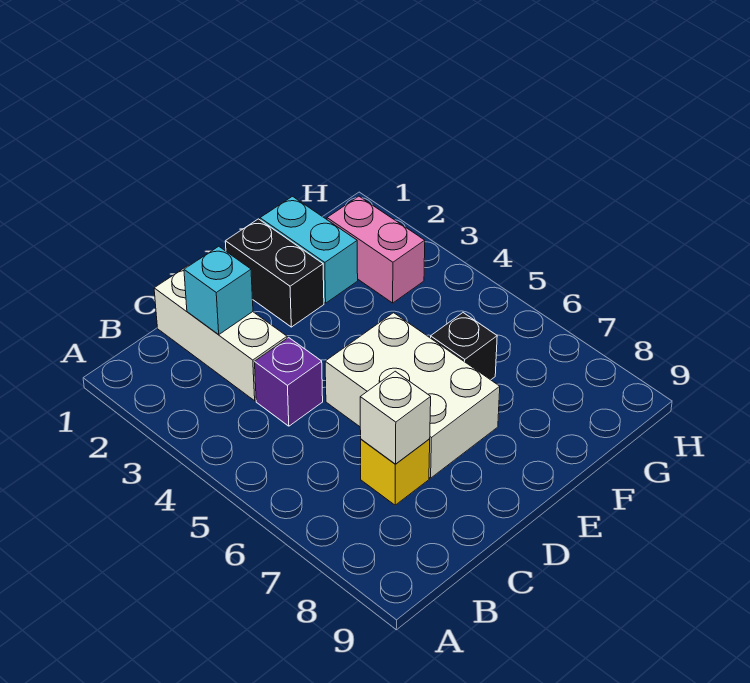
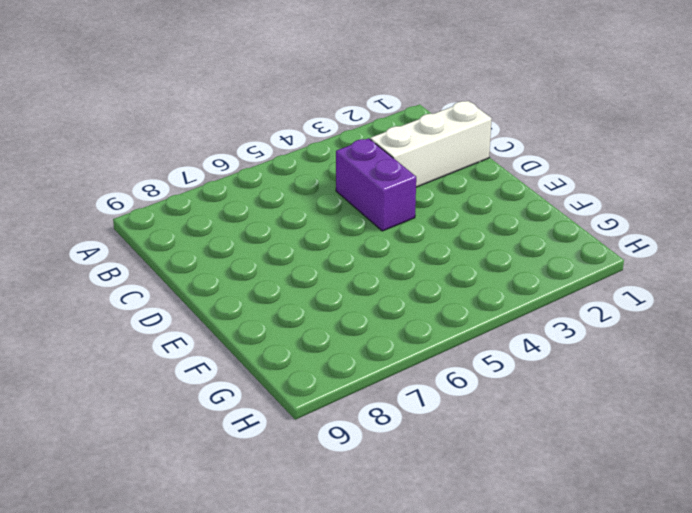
purple brick C4:D4 level 1 -> purple brick C4 level 1
none -> yellow brick C7 level 1
none -> white brick D5:E7 level 1

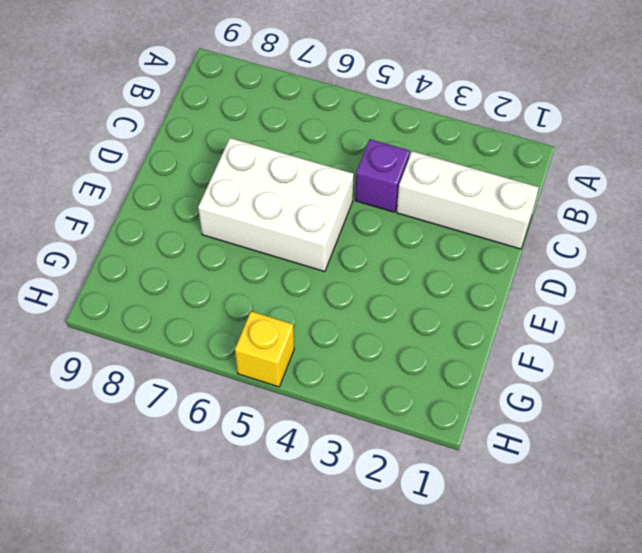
yellow brick H5 level 1 -> yellow brick C7 level 1
none -> black brick E1:E2 level 1
none -> cyan brick F1:F2 level 1

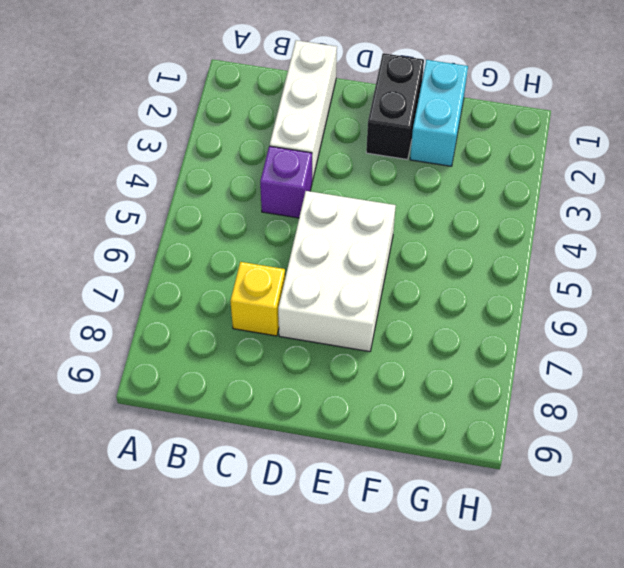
none -> black brick F6 level 1
none -> pink brick G2:G3 level 1

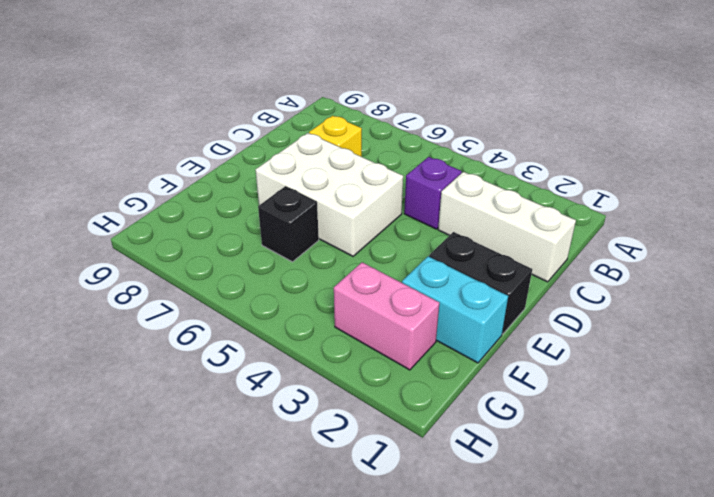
none -> cyan brick C2 level 2
none -> white brick C7 level 2

